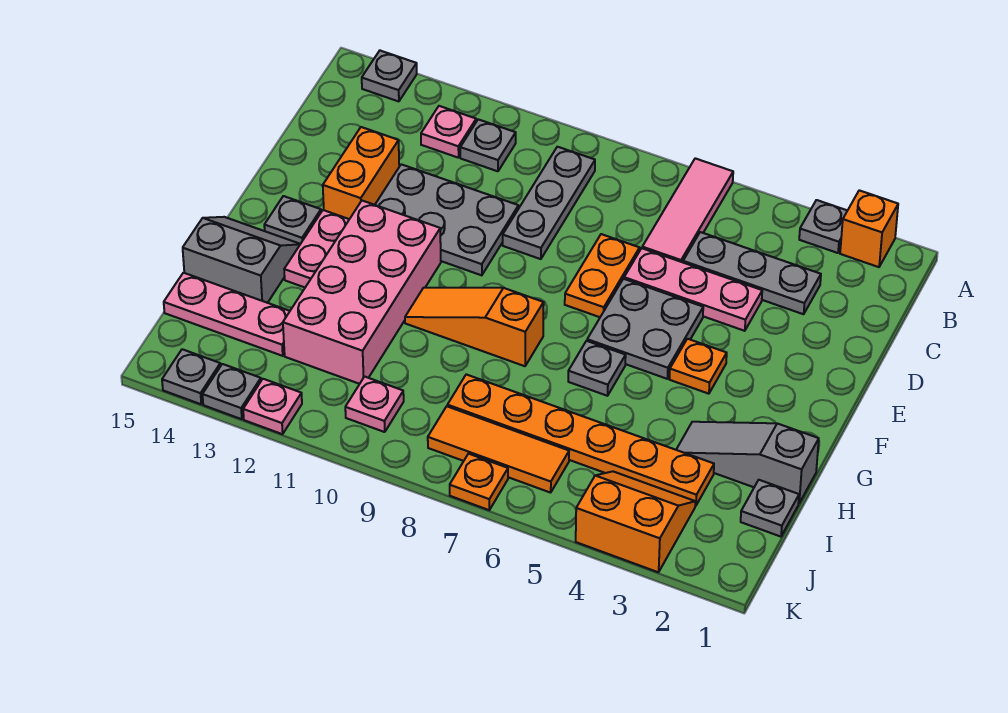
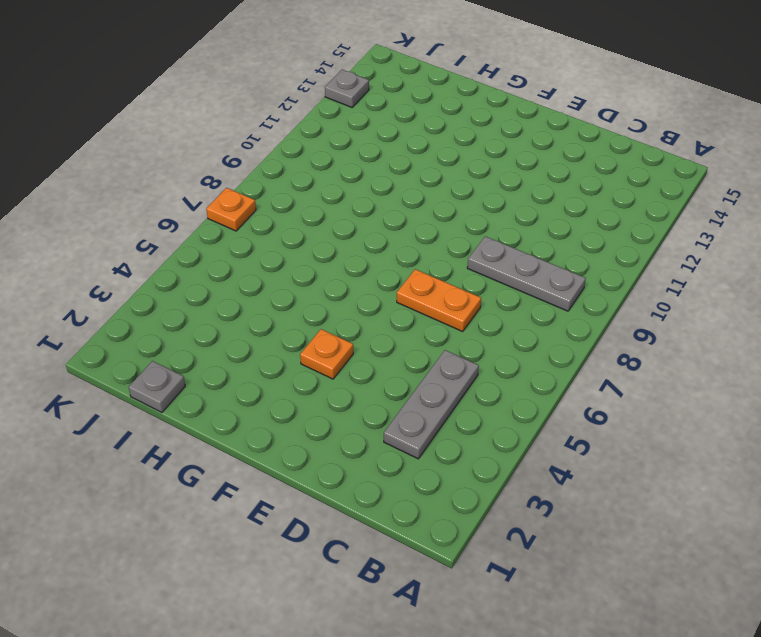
none -> orange brick A2 level 1
none -> grey plate A3 level 1
none -> pink tile A6:C6 level 1
none -> grey plate A14 level 1

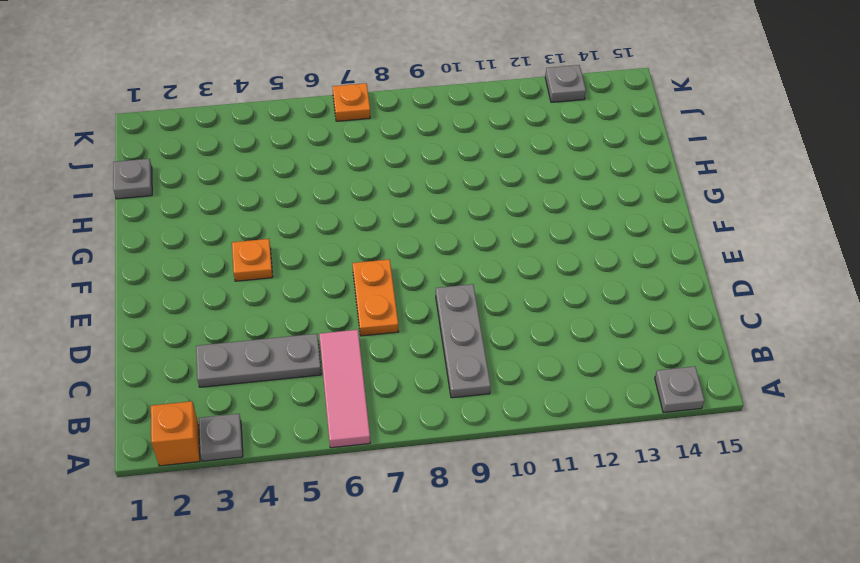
none -> grey plate B11 level 1
none -> pink plate B12 level 1
none -> pink plate D4:D6 level 1
none -> grey plate D10:E12 level 1

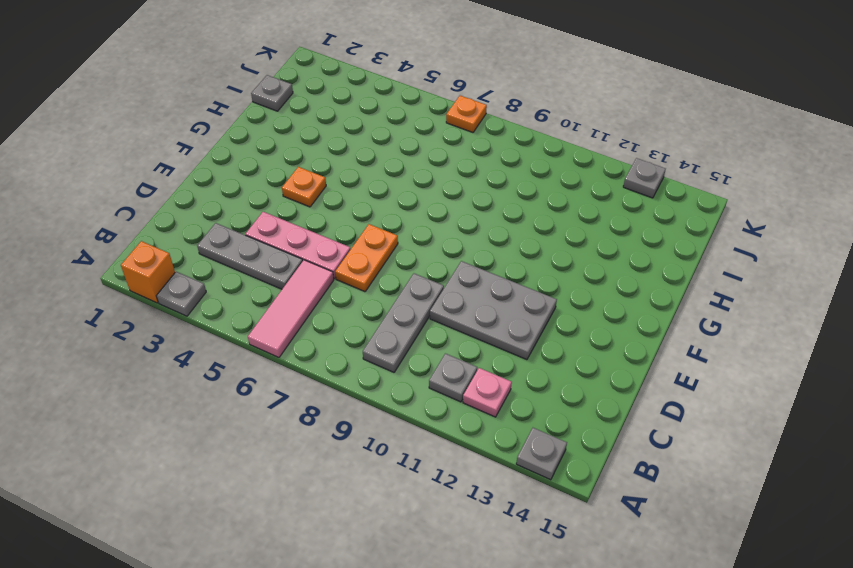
none -> orange brick D13:E13 level 1
none -> grey plate E5:F6 level 1
none -> pink brick F11:I12 level 1
none -> pink plate F13:G13 level 1

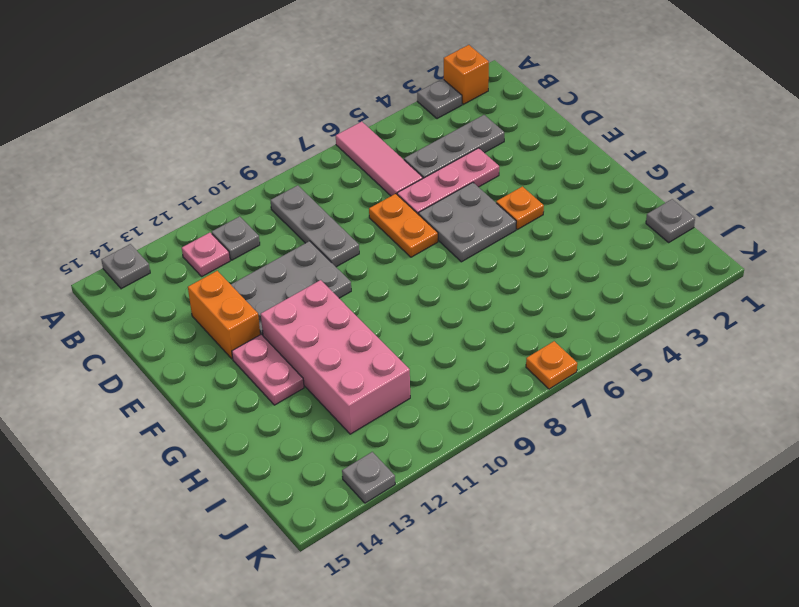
none -> grey plate F14 level 1
none -> grey plate G6 level 1
none -> orange slope G8:G10 level 1 top 8
none -> grey slope G14:H15 level 1 top H

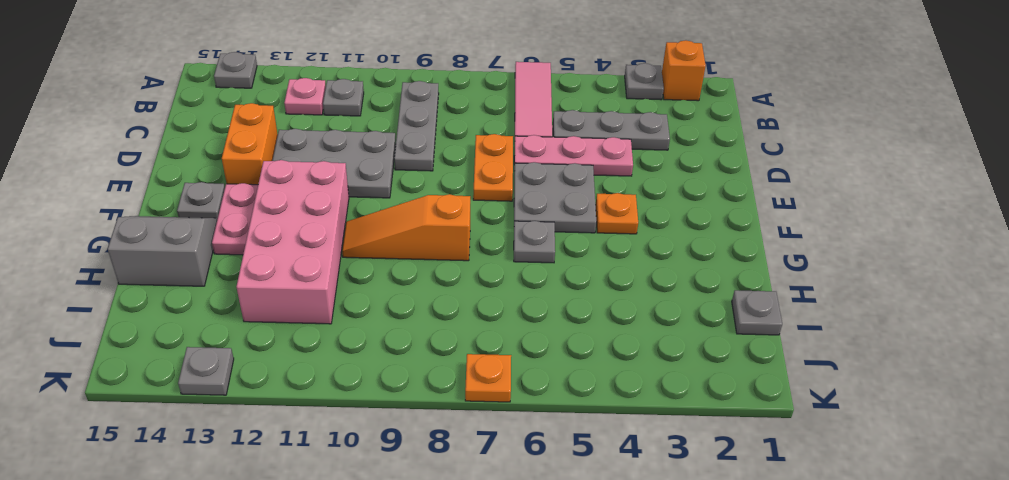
none -> grey slope H1:H3 level 1 top 1
none -> orange plate I3:I8 level 1
none -> pink plate I13:I15 level 1
none -> orange slope J3:K4 level 1 top K

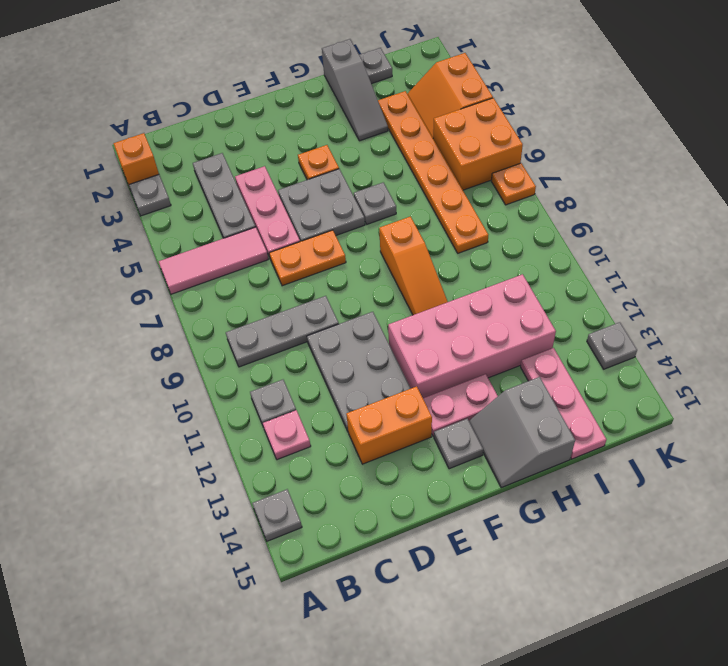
orange brick J5:K6 level 1 -> orange tile J6:J8 level 1
none -> pink plate J10 level 1
none -> pink plate K12 level 1
none -> grey plate K14 level 1

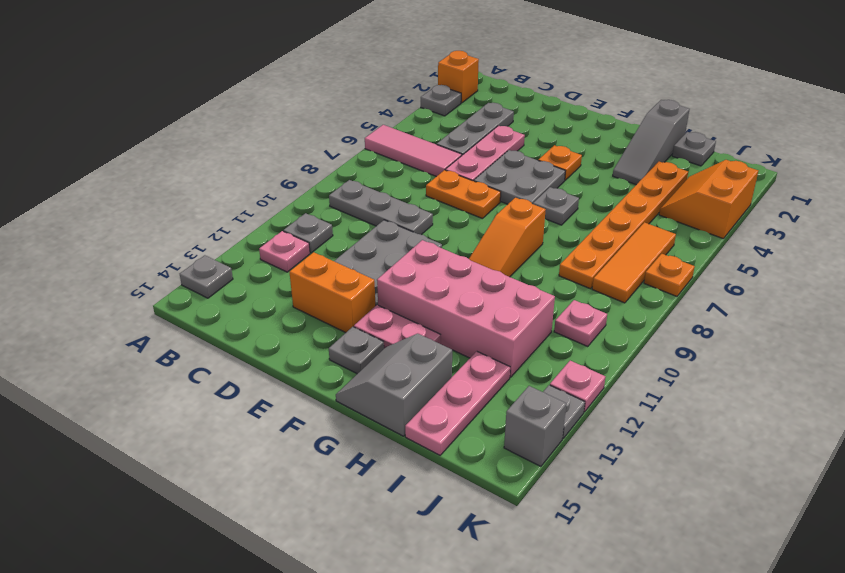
grey brick K14 level 1 -> grey plate K14 level 1

